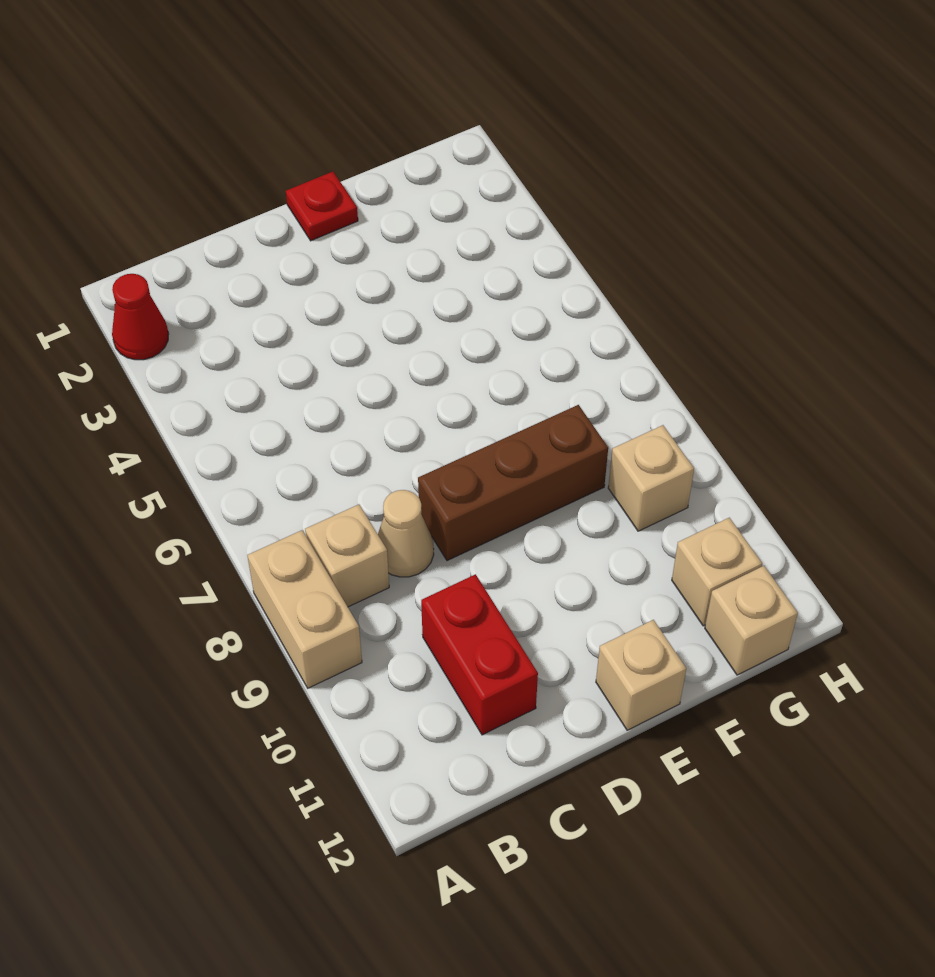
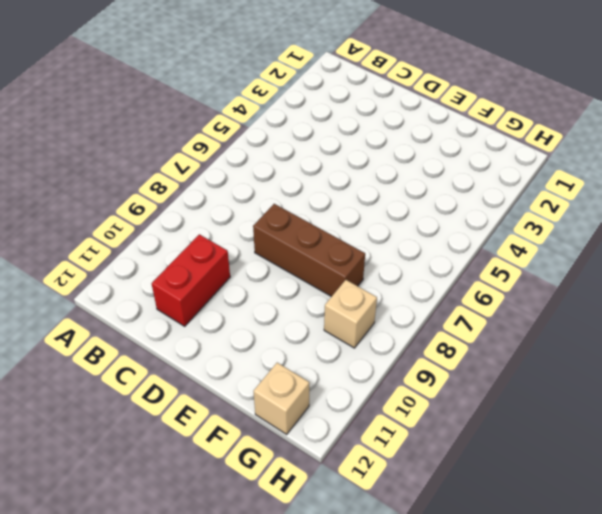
none -> red cone A2 level 1
none -> tan brick A8:A9 level 1

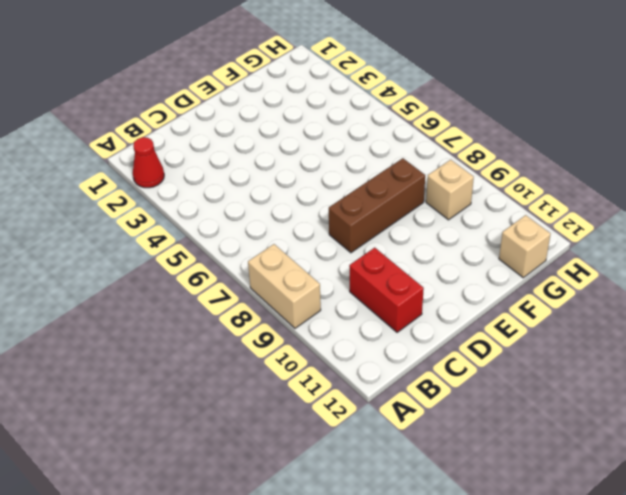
none -> tan brick B8 level 1
none -> tan cone C8 level 1

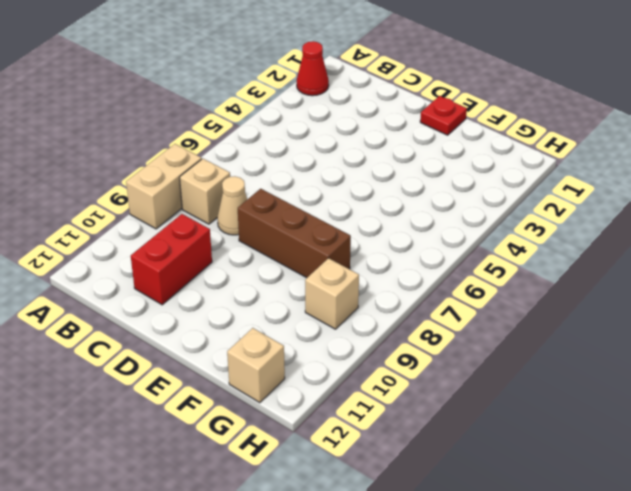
none -> tan brick E12 level 1
none -> tan brick G11 level 1

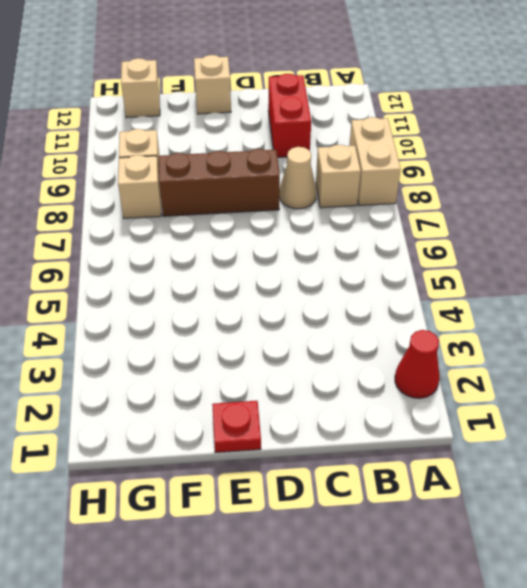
tan brick G8 level 1 -> tan brick G11 level 1

